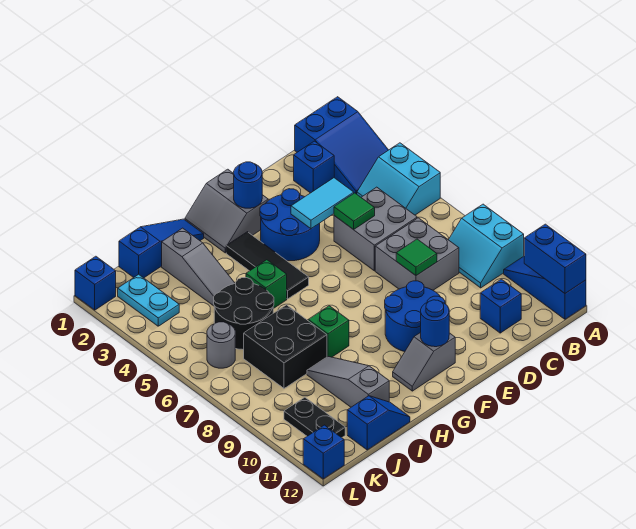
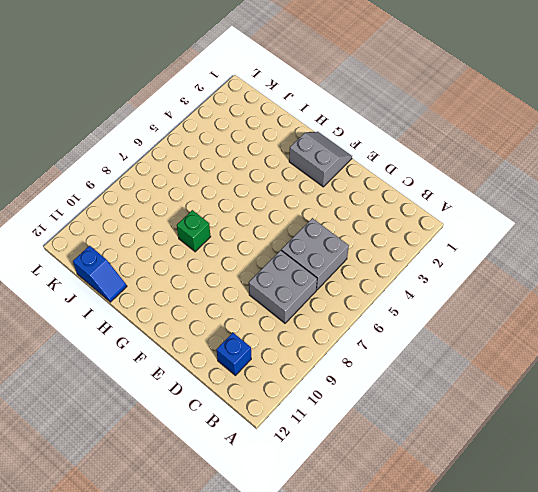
grey slope F1:G2 level 1 top 2 -> grey slope F1:G2 level 1 top F
none -> blue slope A1:B3 level 1 top 1
none -> cyan slope A4:B5 level 1 top A
none -> cyan slope A8:B9 level 1 top A
none -> blue slope A10:A12 level 1 top 12

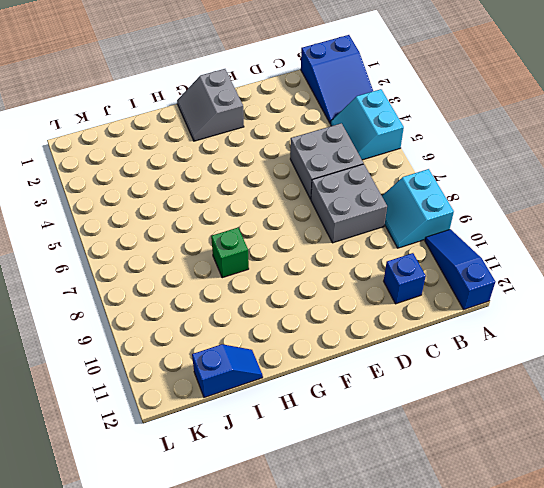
none -> blue brick C2 level 1
none -> blue round brick E3:F4 level 1
none -> blue round brick E9:F10 level 1
none -> grey slope F11:G11 level 1 top F

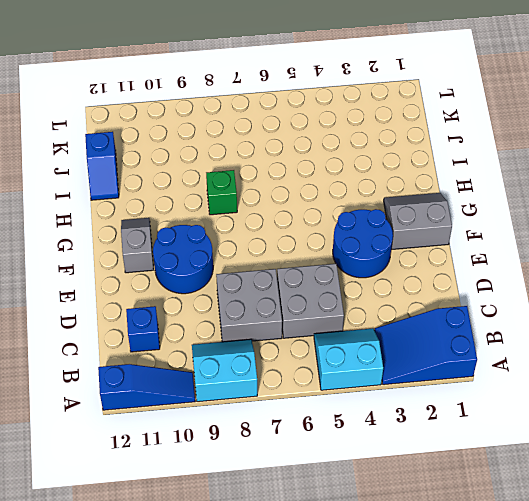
none -> blue brick C2 level 1
none -> black tile G3:G5 level 1
none -> blue slope H1:J1 level 1 top J
none -> green brick H5 level 1

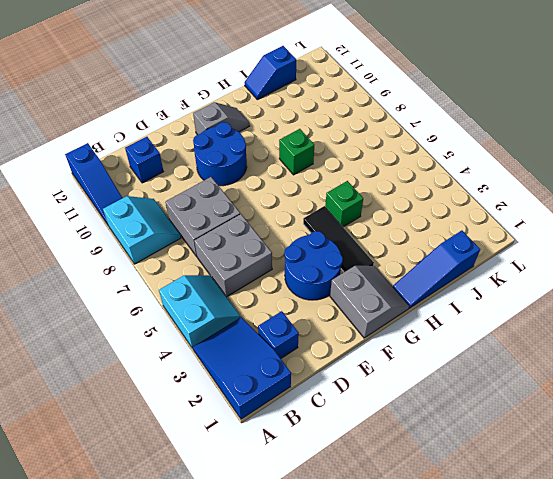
none -> grey slope I2:I4 level 1 top 2
none -> black round brick I5:J6 level 1
none -> black brick I7:J8 level 1
none -> grey slope I9:I11 level 1 top 11

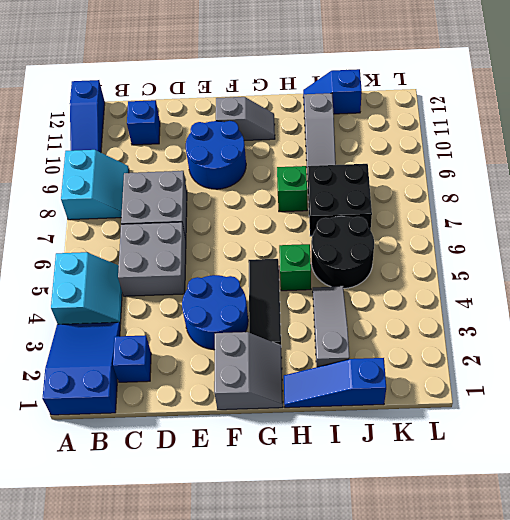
none -> cyan plate K2:K3 level 1
none -> grey round brick K6 level 1
none -> black plate K10:K11 level 1
none -> blue brick L1 level 1

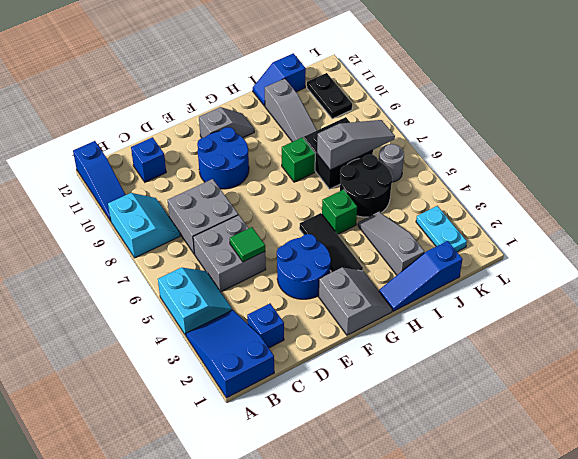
grey slope I7:K7 level 2 top I -> none
none -> blue brick L1 level 1
none -> blue brick L12 level 1
none -> blue brick A11:A12 level 2
none -> cyan tile D4:E4 level 2

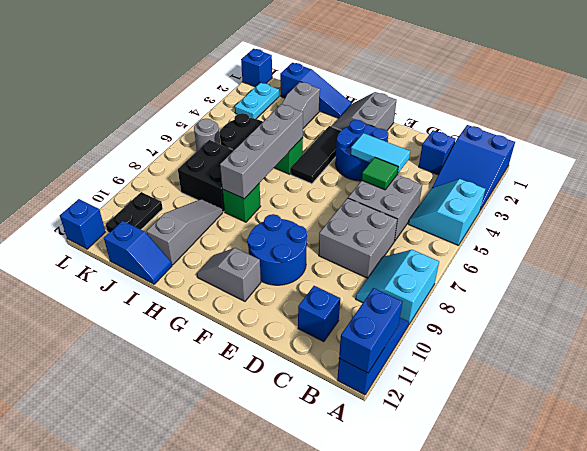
grey brick H5:H8 level 2 -> none
none -> green tile D8 level 2
none -> blue round brick F2 level 2
none -> blue round brick F11 level 2

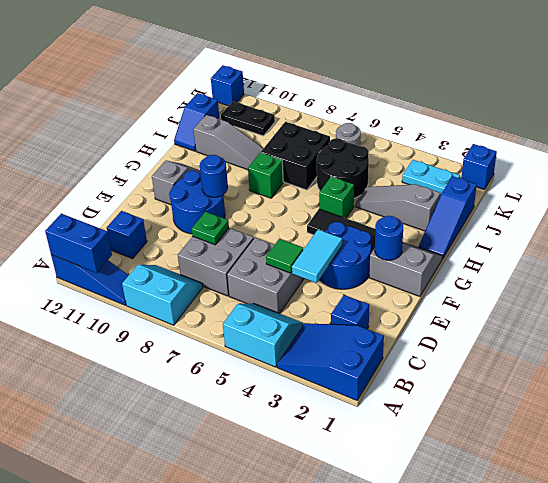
green plate D8 level 2 -> green tile D8 level 2
blue round brick F9 level 2 -> blue round brick F11 level 2

